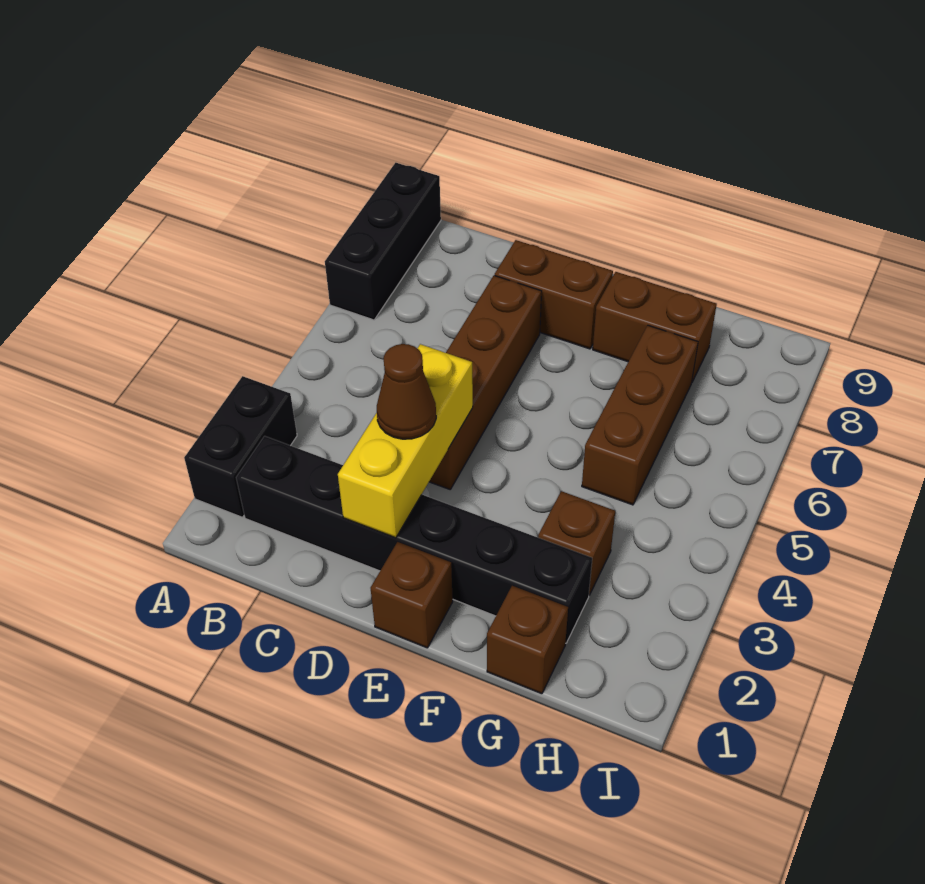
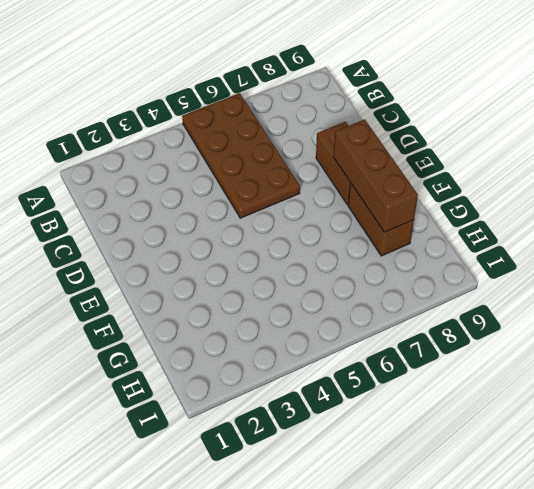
brown plate A5:D6 level 1 -> brown brick D4:D7 level 1
brown brick E8:G8 level 2 -> brown brick G5:G7 level 1
none -> black brick A2:A3 level 1
none -> black brick A7:A9 level 1
none -> black brick B2:G2 level 1

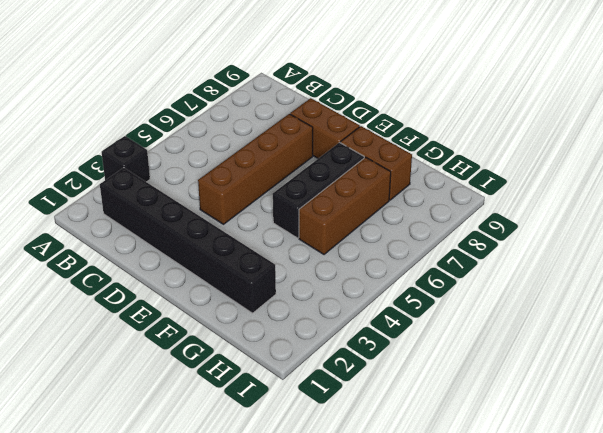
black brick A3 level 1 -> black brick A2:A3 level 1
black brick F5:F7 level 1 -> black brick A7:A9 level 1
none -> brown brick E1 level 1
none -> brown brick G1 level 1
none -> brown brick G3 level 1

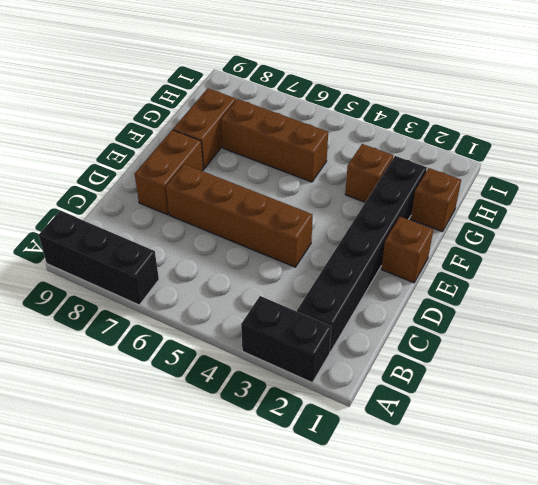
none -> yellow brick D2:D4 level 2
none -> brown cone D3 level 3

